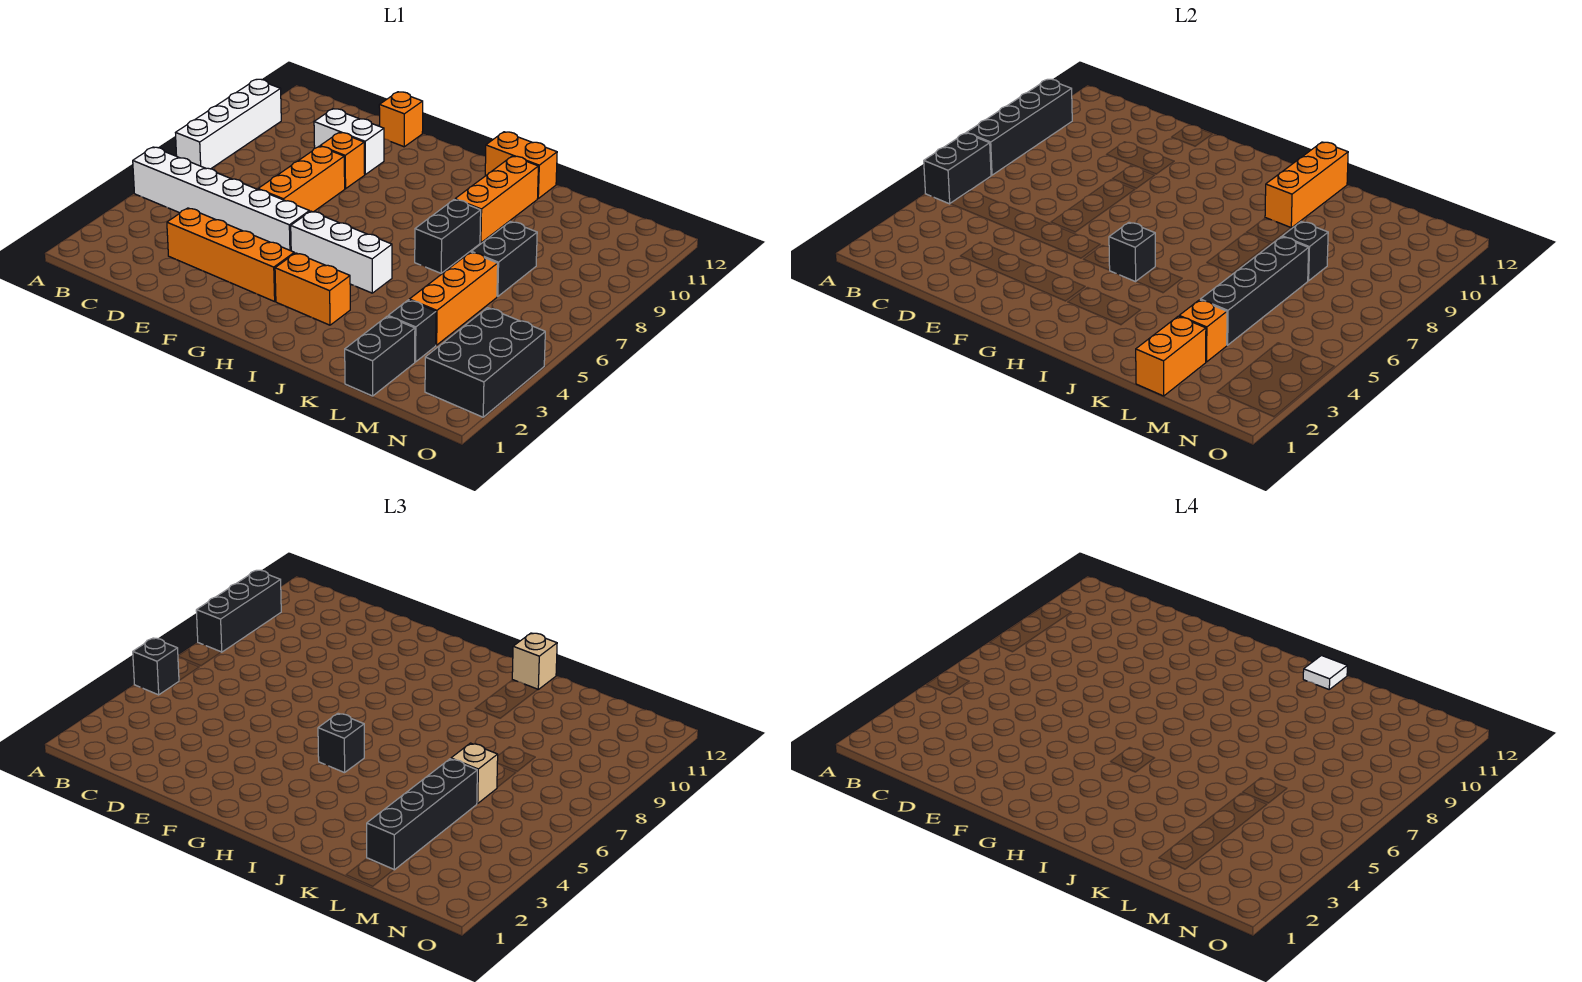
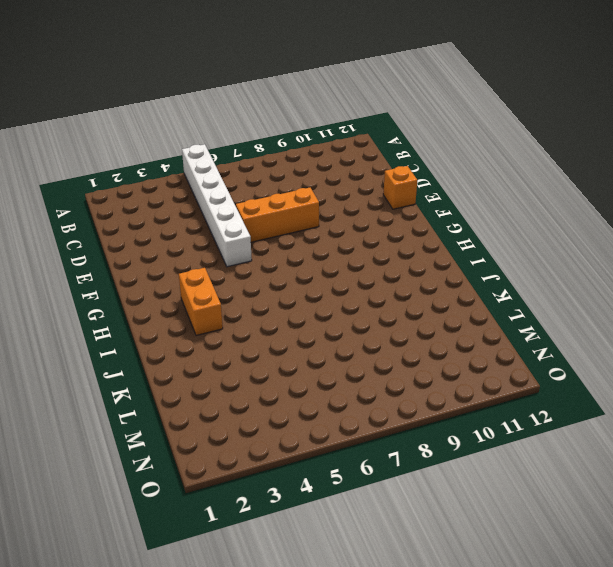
none -> white brick A7:A10 level 1
none -> orange brick D3:G3 level 1
none -> white brick D10:E10 level 1
none -> orange brick E9 level 1

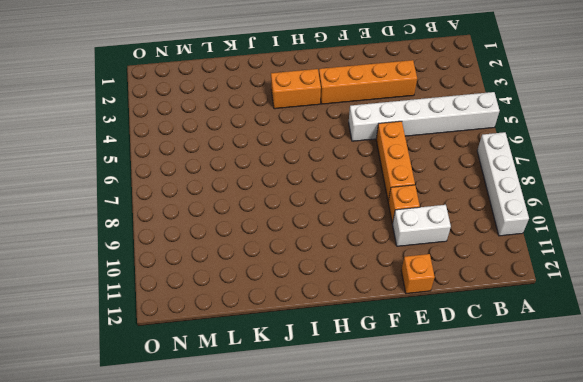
none -> white brick G5:I5 level 1
none -> orange brick I12:J12 level 1
none -> black brick J7:J8 level 1
none -> orange brick J9:J11 level 1

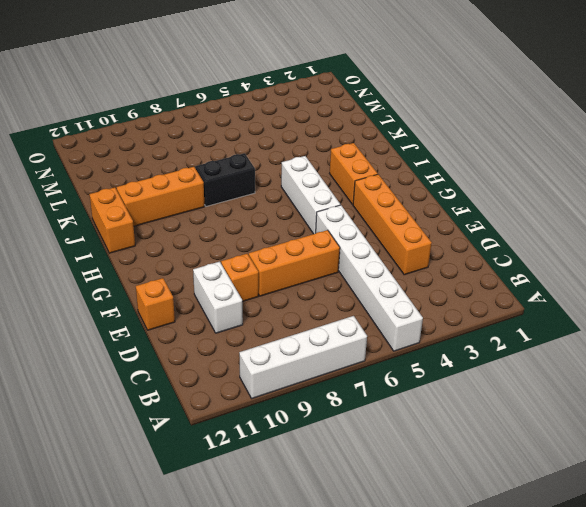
none -> black brick L1:L2 level 1
none -> black brick L3 level 1
none -> orange brick L4:L6 level 1
none -> black brick L7:L8 level 1

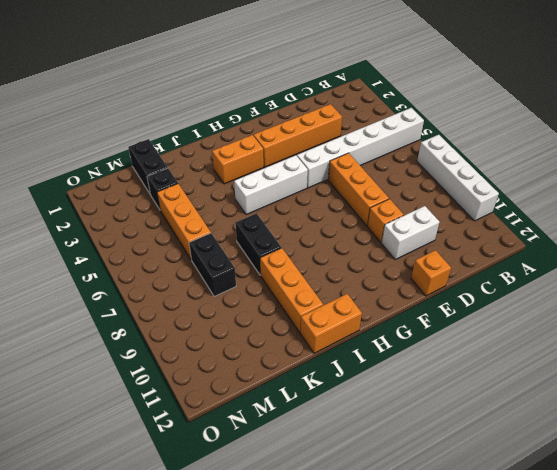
none -> black brick N2:O4 level 1
none -> black brick A5:A6 level 2
none -> black brick A7:A10 level 2
none -> black brick H5 level 2

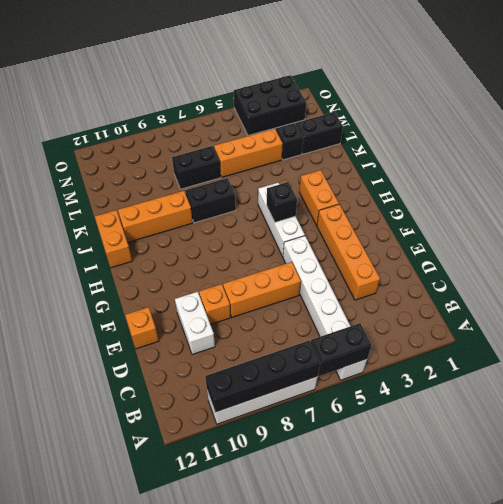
none -> orange brick J10:J12 level 2
none -> orange brick L1:L2 level 2
none -> orange brick L3 level 2
none -> black brick L4:L7 level 2

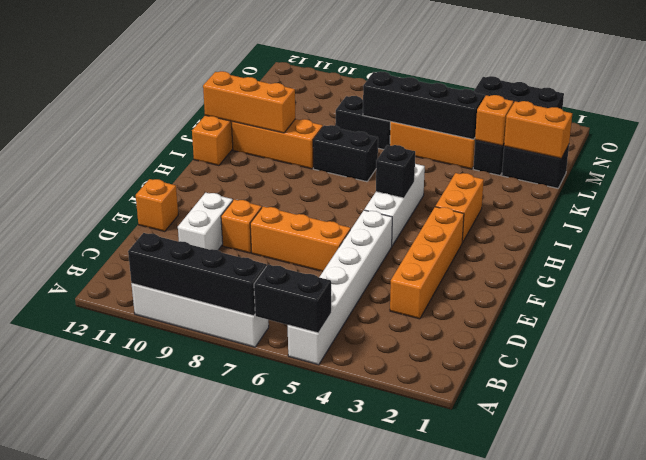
none -> black brick L8 level 2
none -> black brick A5 level 3
none -> black brick A8:A10 level 3
none -> black brick H5 level 3

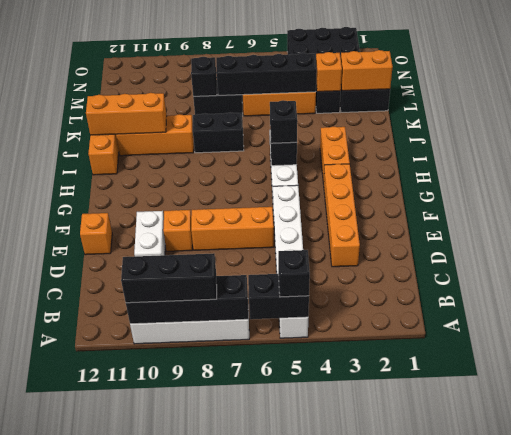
none -> tan brick J12 level 3
none -> black brick L2:L5 level 3
none -> tan brick L6 level 3
none -> white tile J12 level 4

